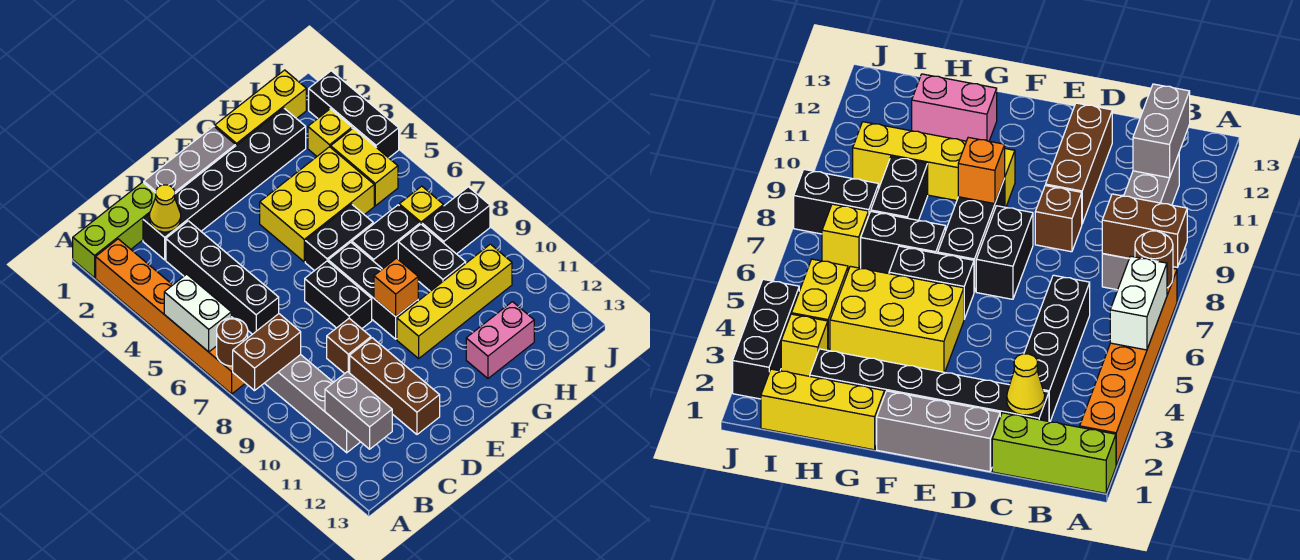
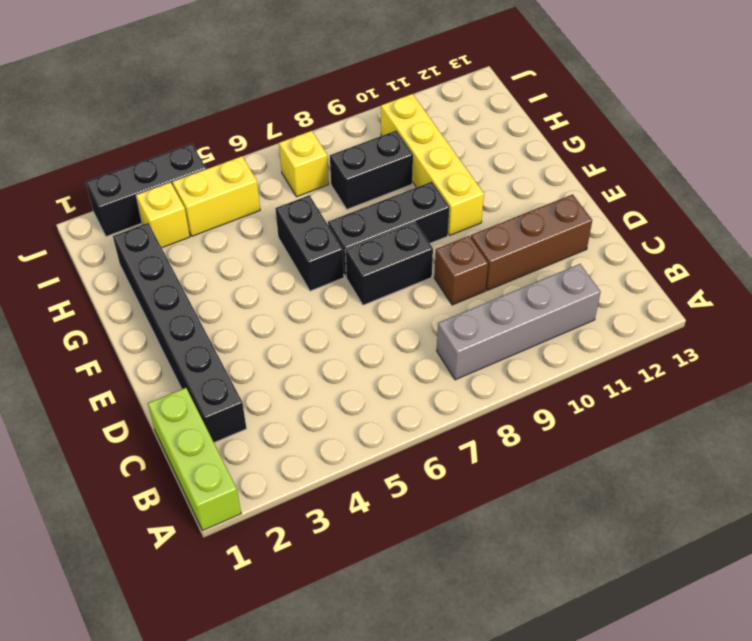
none -> orange brick A2:A7 level 1
none -> black brick C3:C6 level 1
none -> grey brick D1:F1 level 1

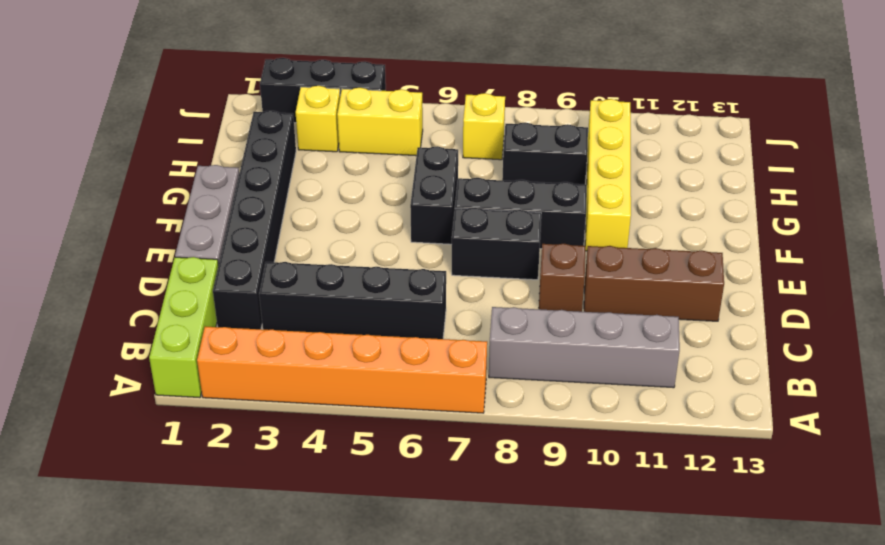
none -> yellow brick F4:H5 level 1
none -> yellow brick G1:I1 level 1
none -> black brick G7:H7 level 1

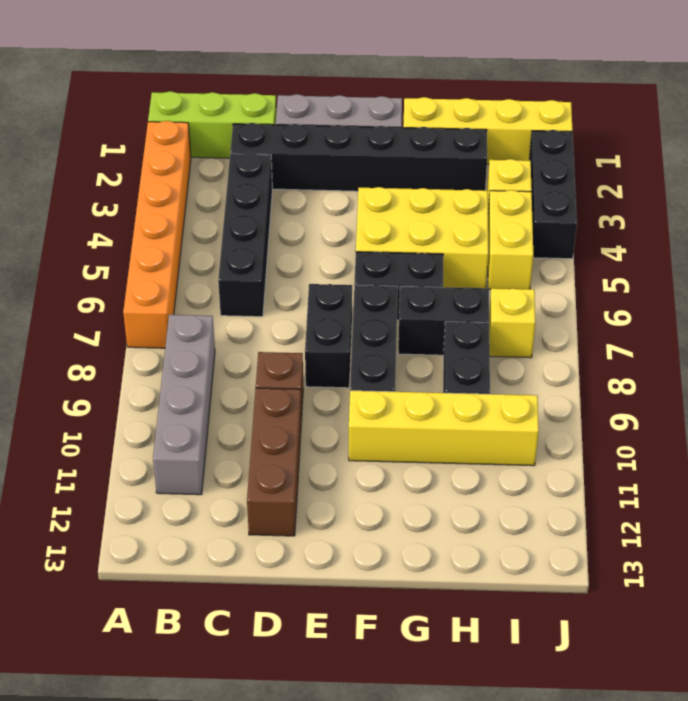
yellow brick G1:J1 level 1 -> yellow brick G1:I1 level 1
none -> pink brick G12:H12 level 1
none -> black brick I8:J8 level 1
none -> white brick A5:A6 level 2

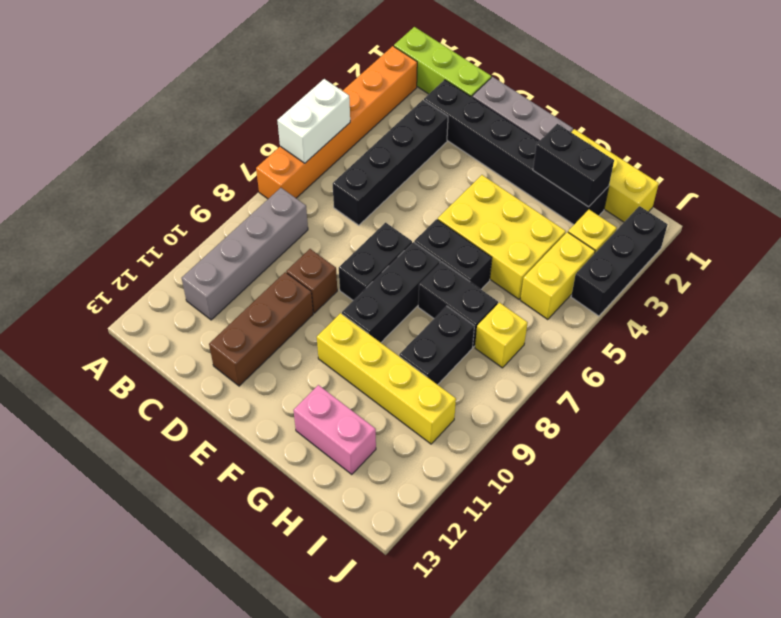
black brick G2:H2 level 2 -> black brick I8:J8 level 1
none -> brown round brick A7 level 2
none -> brown brick A8:B8 level 2
none -> grey brick B11:B12 level 2

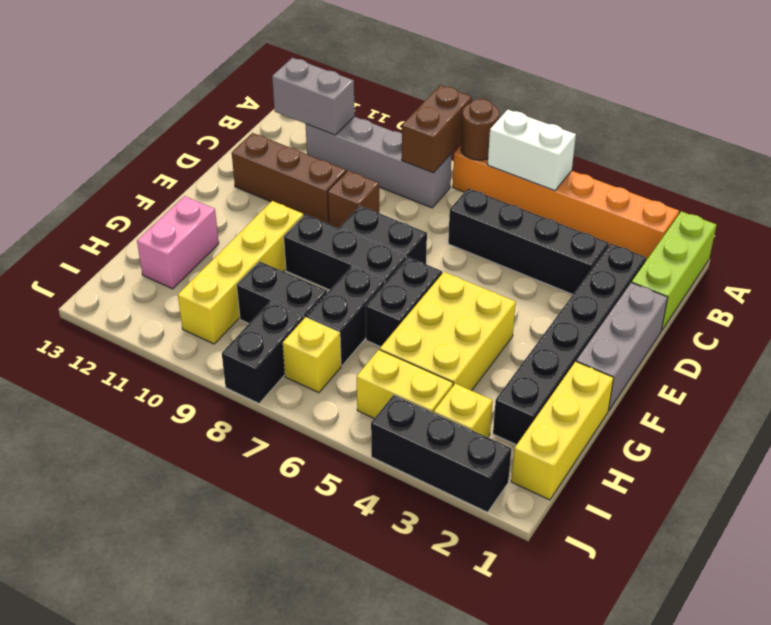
none -> yellow cone C2 level 2
none -> orange brick F9 level 2

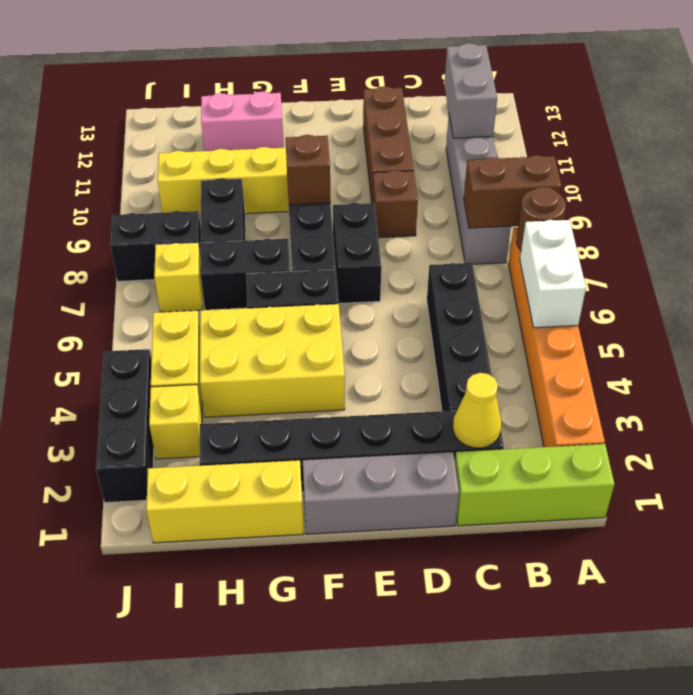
brown brick F9 level 2 -> orange brick F9 level 2

